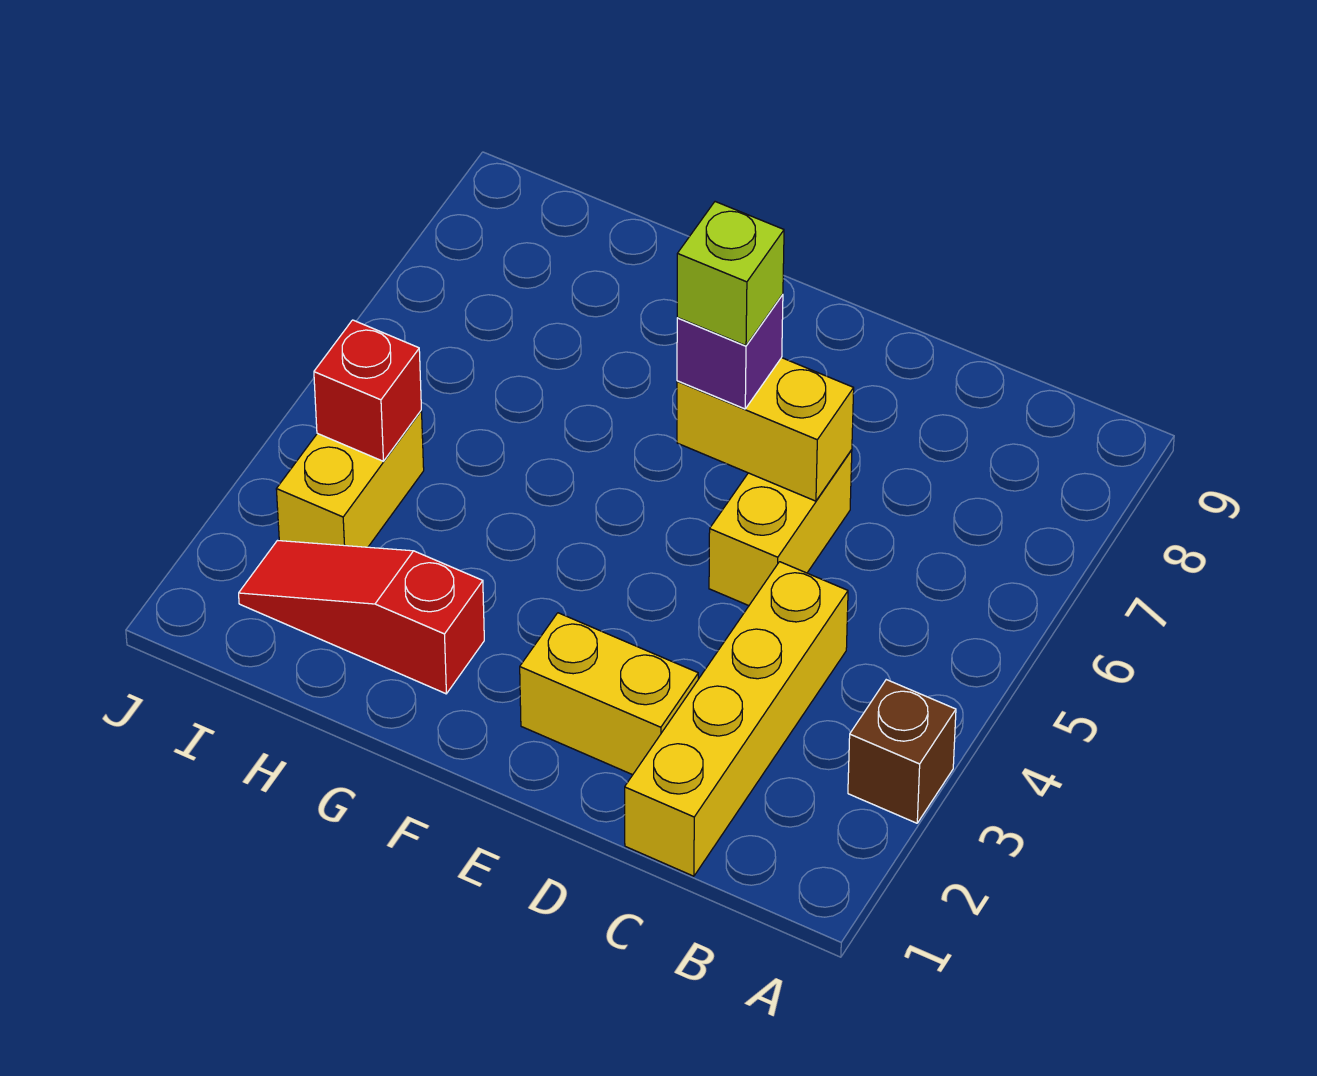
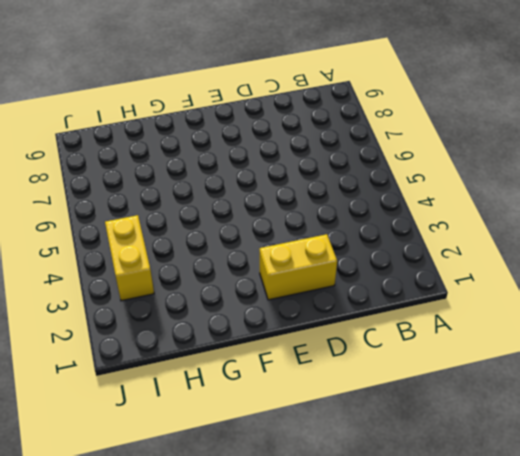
none -> brown brick A3 level 1
none -> yellow brick C1:C4 level 1

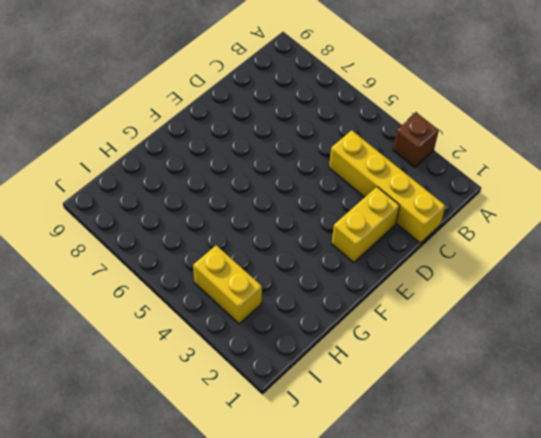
none -> yellow brick D5:D6 level 1
none -> red slope G2:I2 level 1 top G

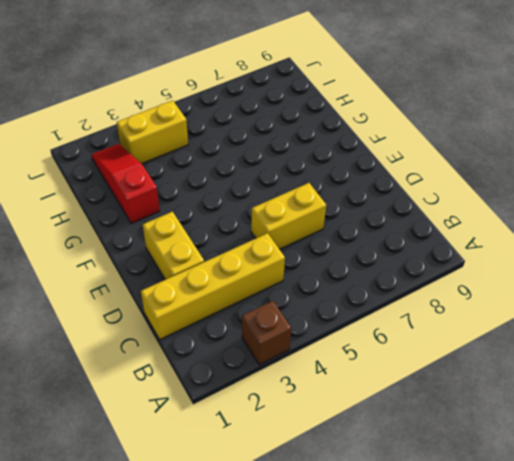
none -> yellow brick D6:E6 level 2
none -> red brick I4 level 2

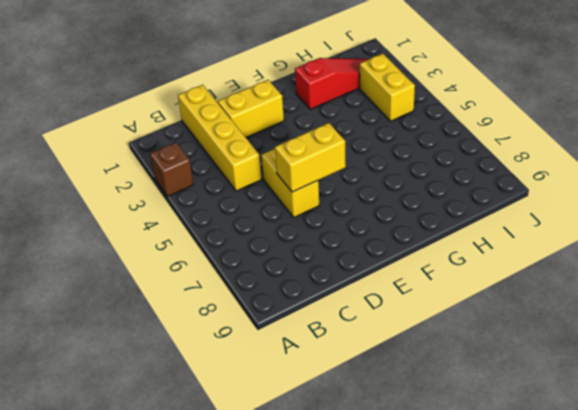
none -> red brick I4 level 2
none -> purple brick E6 level 3

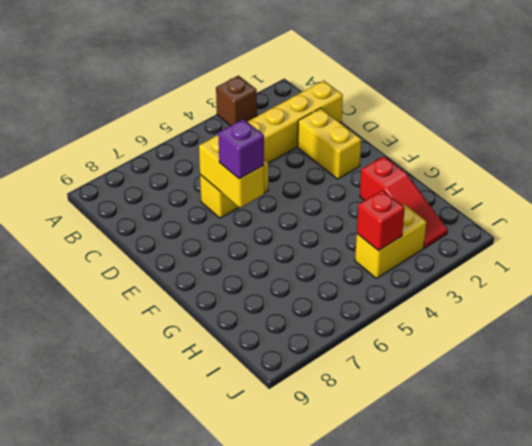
none -> lime brick E6 level 4

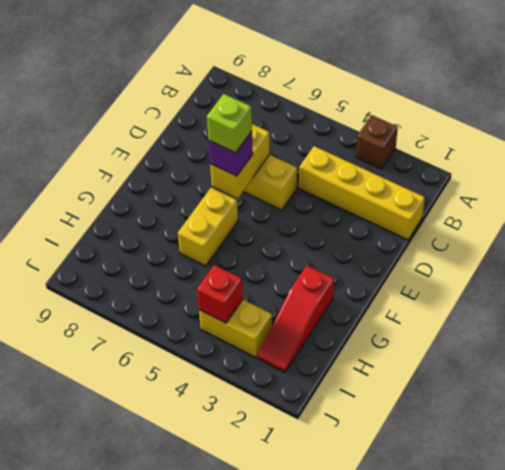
yellow brick F6:G6 level 1 -> yellow brick D2:E2 level 1

